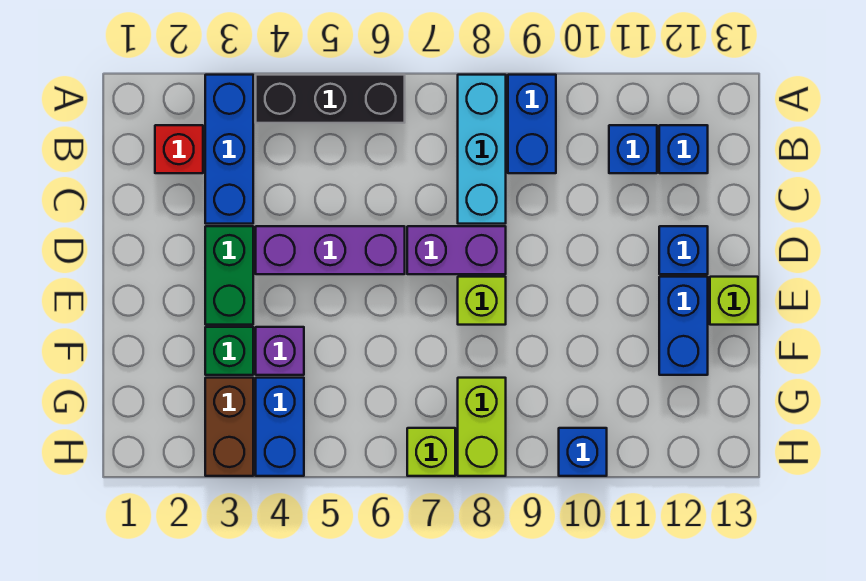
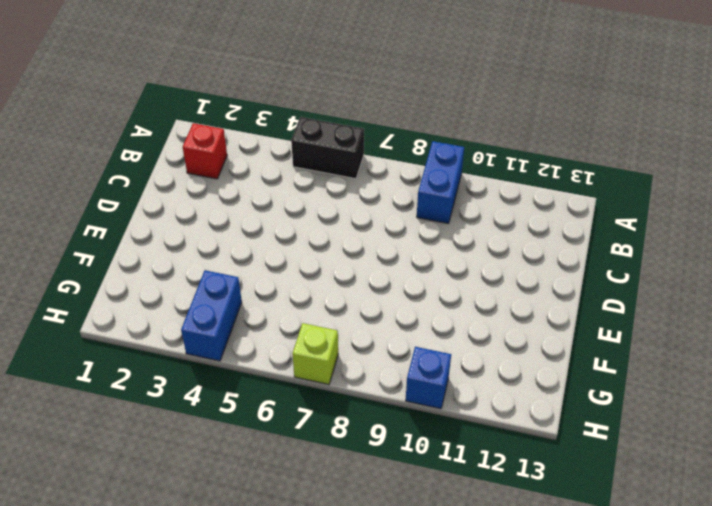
black brick A5:A6 level 1 -> black brick A4:A6 level 1
none -> blue brick A3:C3 level 1
none -> cyan brick A8:C8 level 1
none -> blue brick B11 level 1

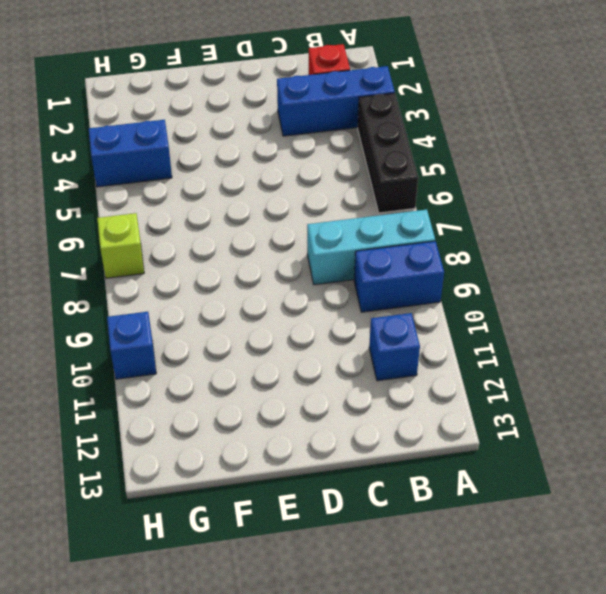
none -> blue brick B12 level 1
none -> green brick D3:E3 level 1
none -> purple brick D4:D6 level 1

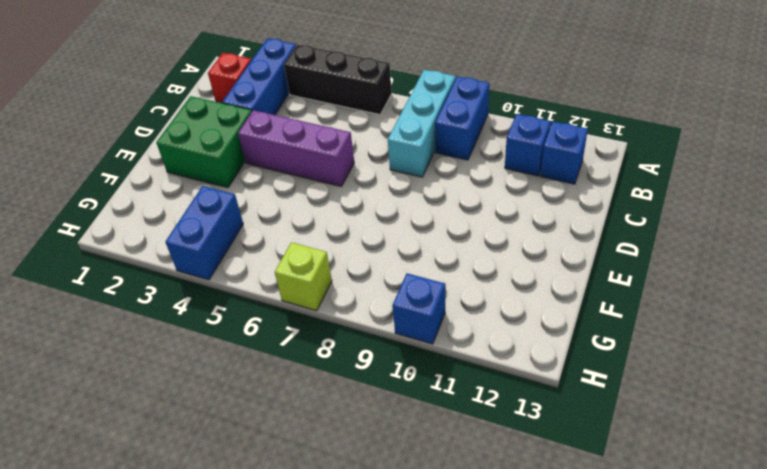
green brick D2:E3 level 1 -> green brick D3:E3 level 1
none -> purple brick D7:D8 level 1
none -> blue brick D12 level 1
none -> lime brick E8 level 1

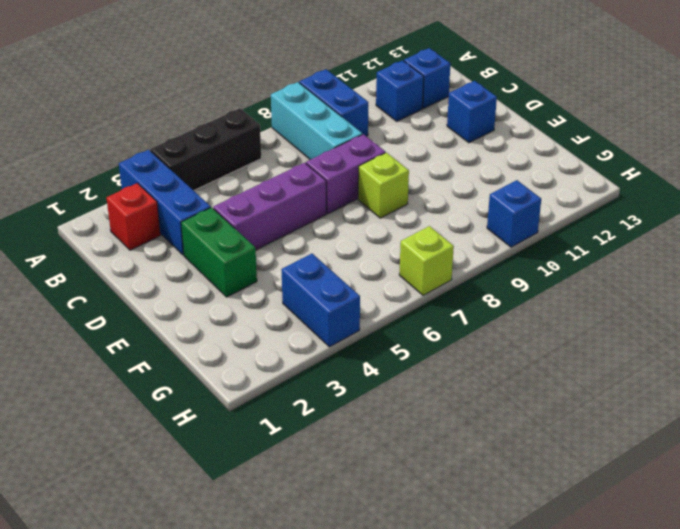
none -> blue brick E12:F12 level 1
none -> lime brick E13 level 1
none -> green brick F3 level 1

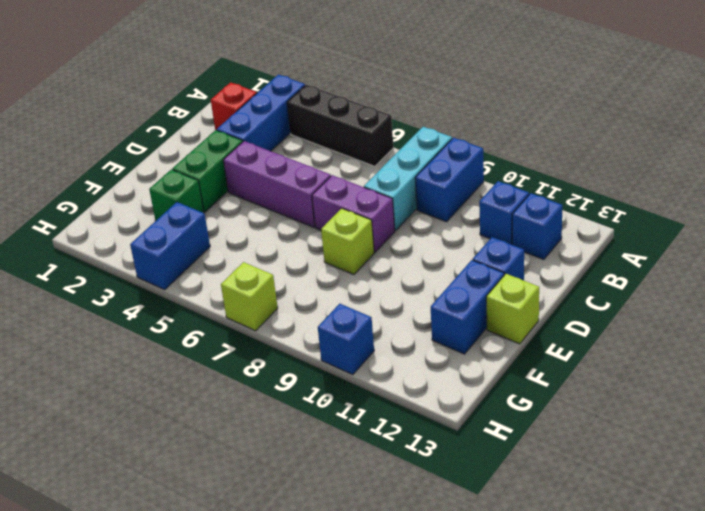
none -> purple brick F4 level 1
none -> brown brick G3:H3 level 1
none -> lime brick G8:H8 level 1

